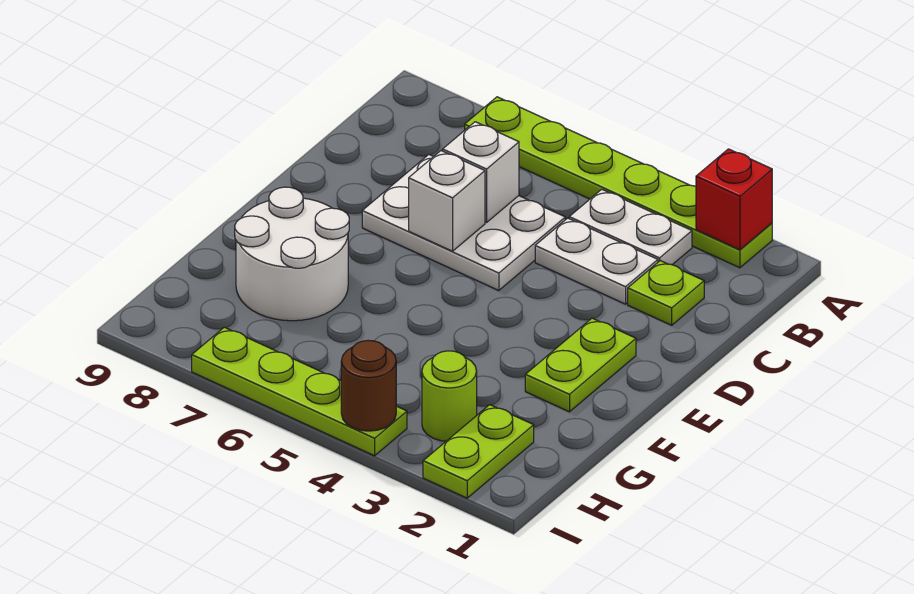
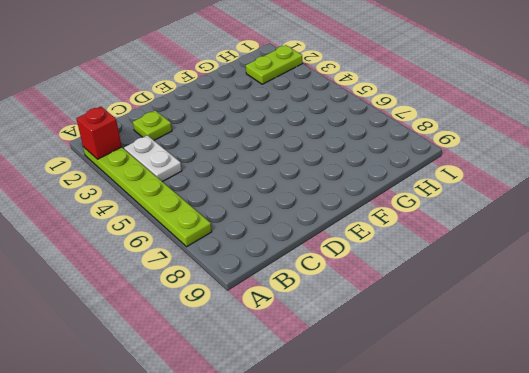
none -> white plate C3:C4 level 1
none -> white plate C5:D7 level 1
none -> lime plate E2:F2 level 1

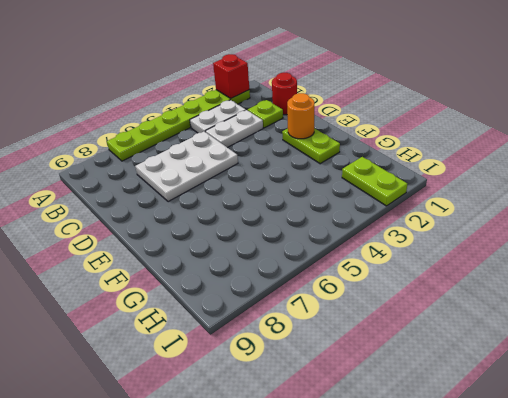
red round brick C1 level 1 -> none
orange round brick E2 level 2 -> none
none -> white round brick F7:G8 level 1
none -> lime round brick H3 level 1
none -> lime plate I4:I7 level 1

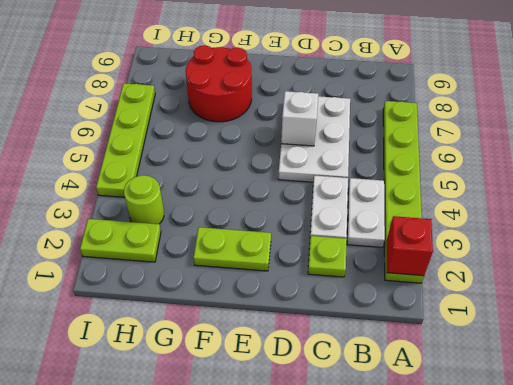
red round brick F7:G8 level 1 -> white round brick F7:G8 level 1
none -> white brick C6 level 2
none -> brown round brick I4 level 2

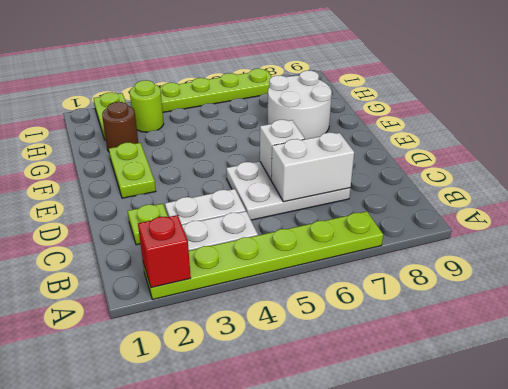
white brick C6:C7 level 2 -> white brick C6 level 2
brown round brick G2 level 1 -> brown round brick I4 level 2

